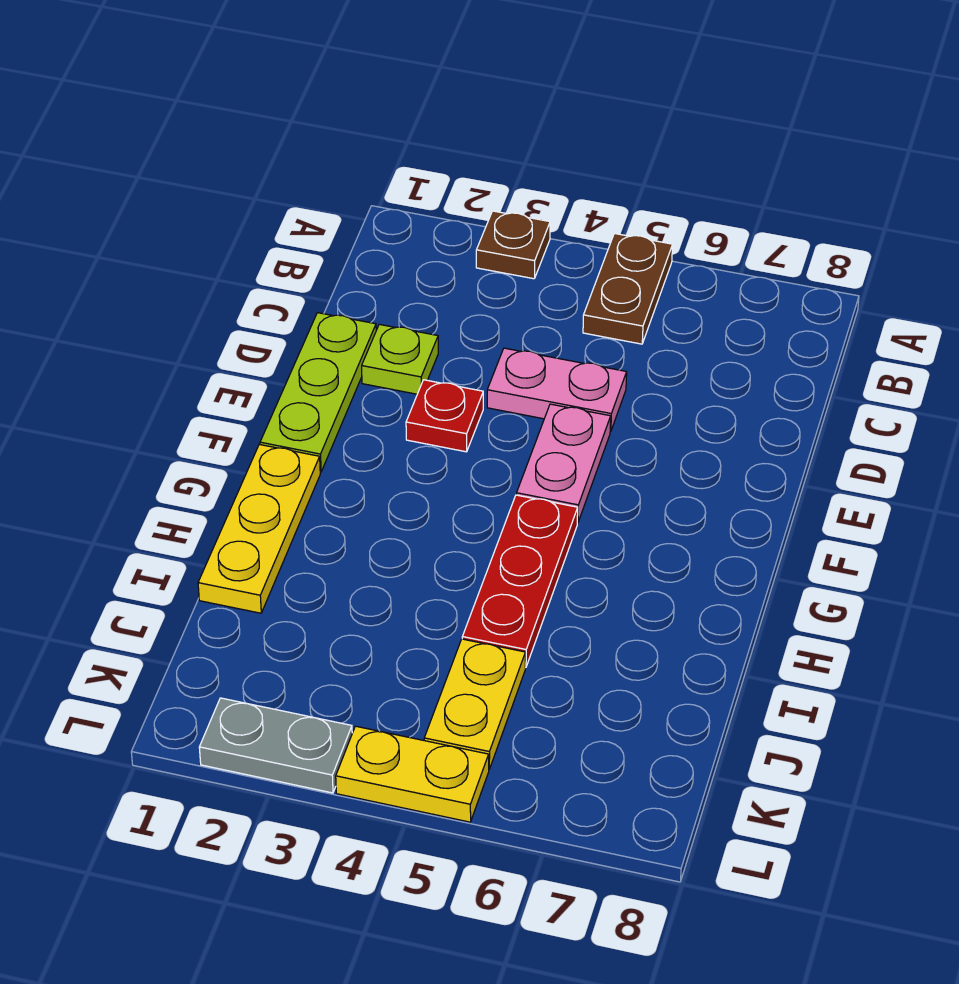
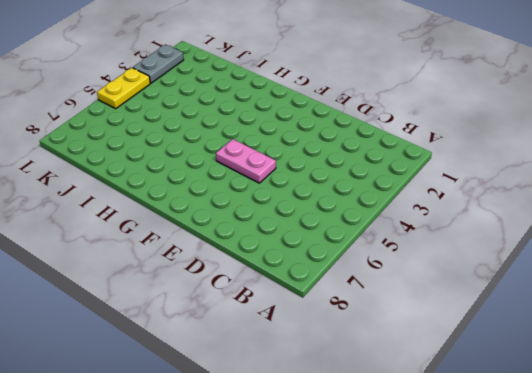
none -> brown plate A3 level 1
none -> brown plate A5:B5 level 1
none -> lime plate D1:F1 level 1

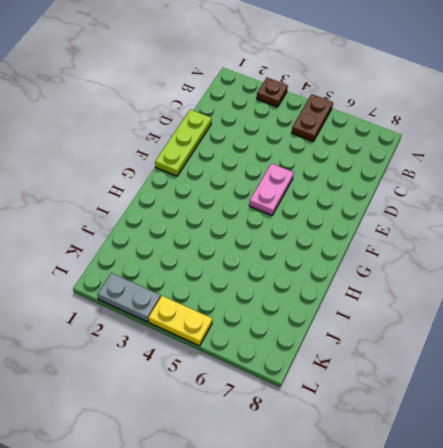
none -> lime plate D2 level 1
none -> pink plate D4:D5 level 1
none -> red plate E3 level 1

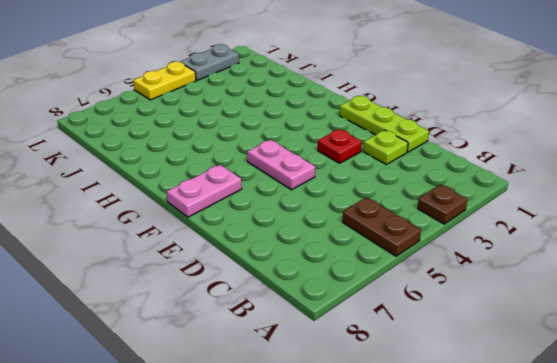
pink plate F7:F8 level 1 -> pink plate D4:D5 level 1
none -> yellow plate G1:I1 level 1
none -> red plate G5:I5 level 1
none -> yellow plate J5:K5 level 1

